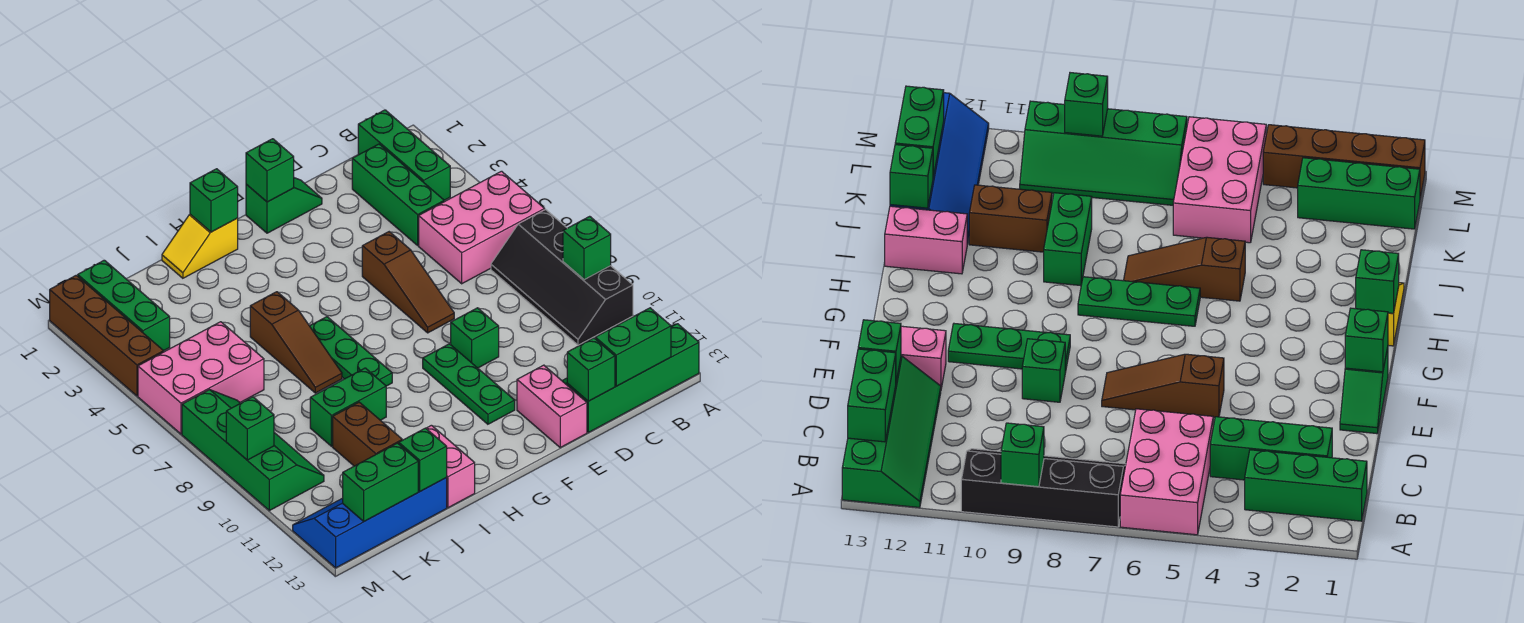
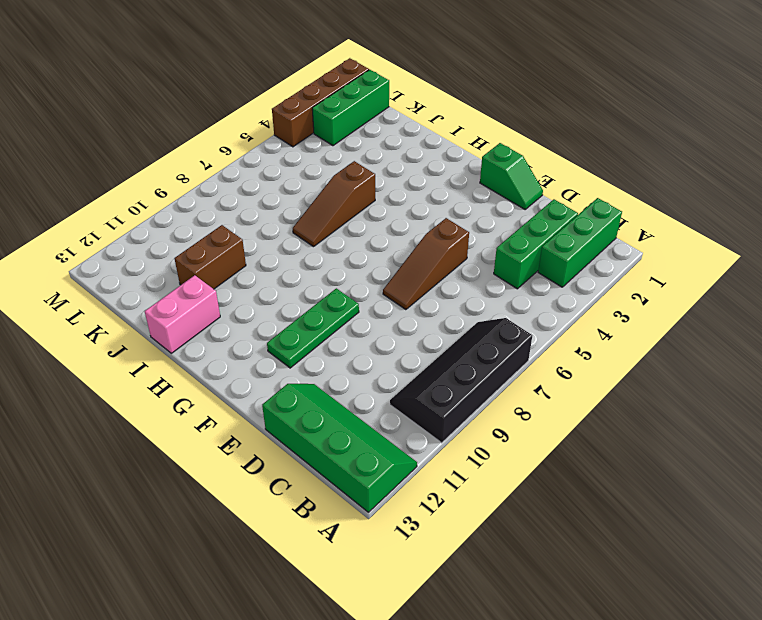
none -> pink brick A5:C6 level 1
none -> green brick E9 level 1
none -> pink brick E12:E13 level 1

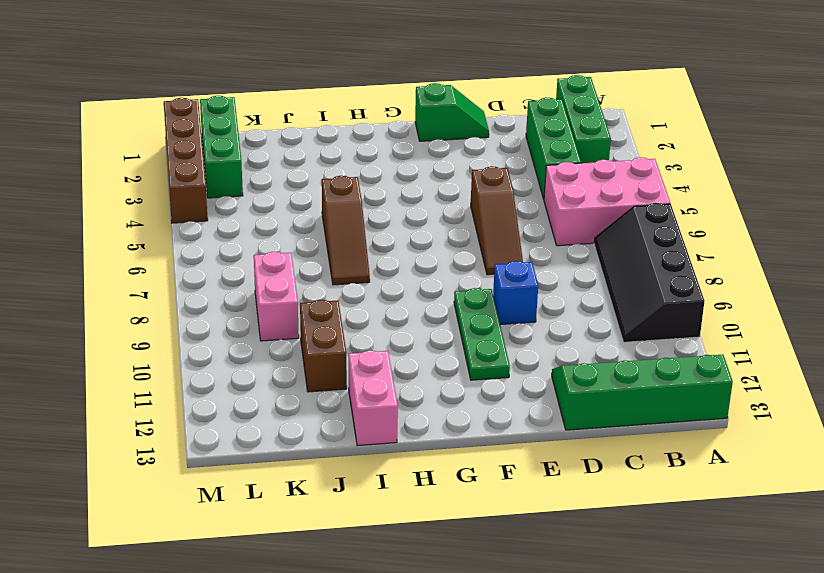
blue brick E9 level 1 -> green brick E9 level 1
pink brick K8:K9 level 1 -> pink brick E12:E13 level 1
none -> yellow slope H1:I1 level 1 top H
none -> green plate H6:H8 level 1
none -> green brick I9:J9 level 1

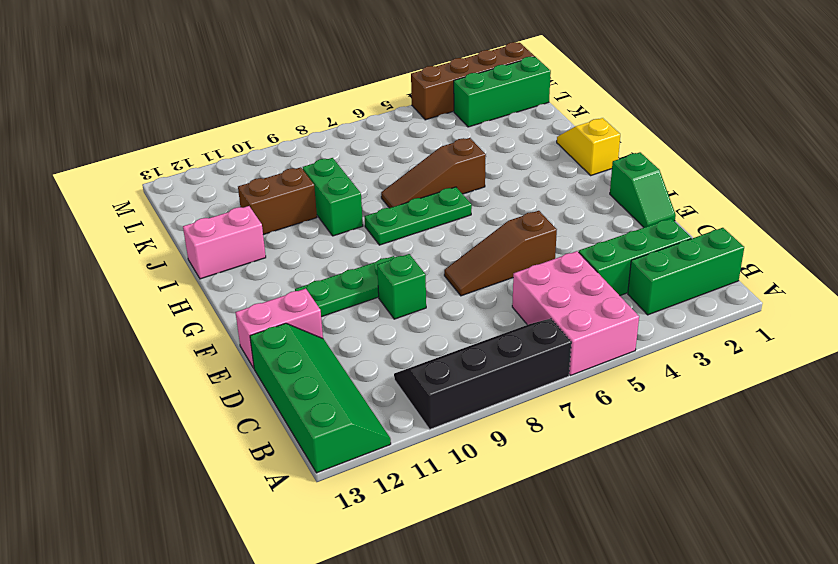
none -> blue slope J12:M13 level 1 top 13
none -> pink brick K5:M6 level 1
none -> green slope L7:M10 level 1 top M

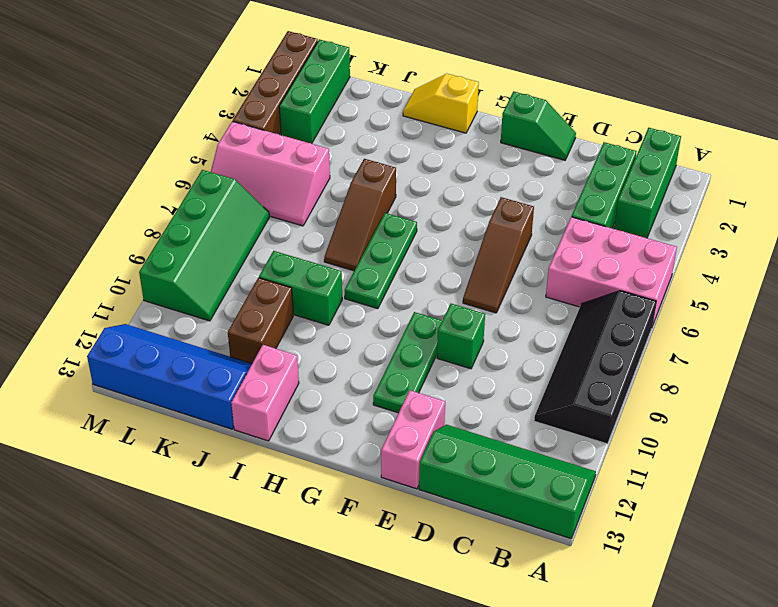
pink slope K5:M6 level 1 top 5 -> pink brick K5:M6 level 1
none -> green brick A9 level 2
none -> green brick B13:C13 level 2
none -> green brick D13 level 2

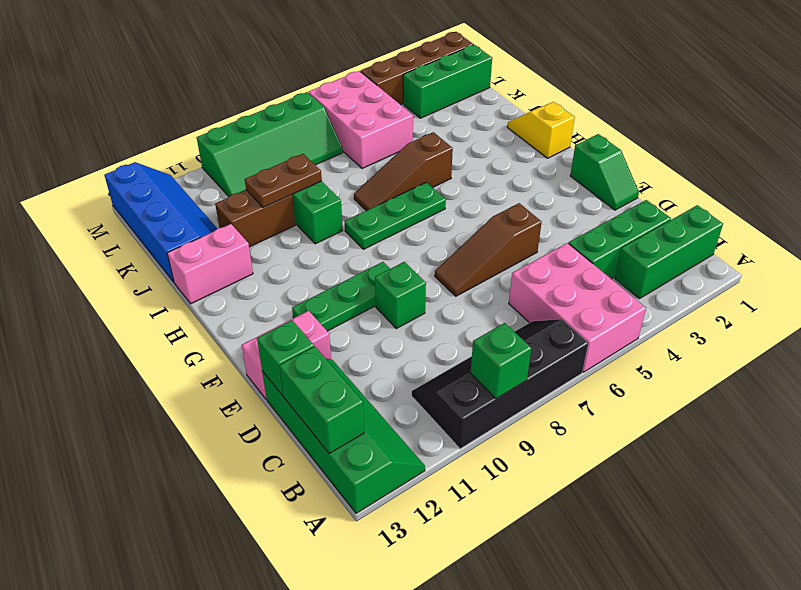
brown plate J9:J10 level 2 -> none
none -> green brick F1 level 2
none -> green brick H1 level 2
none -> green brick J13 level 2

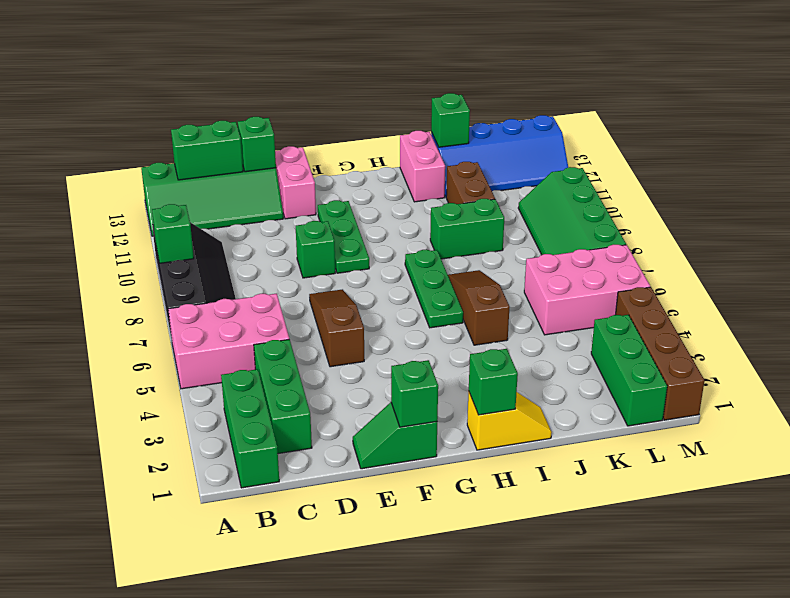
none -> green brick K13:L13 level 2
none -> green brick M9 level 2

